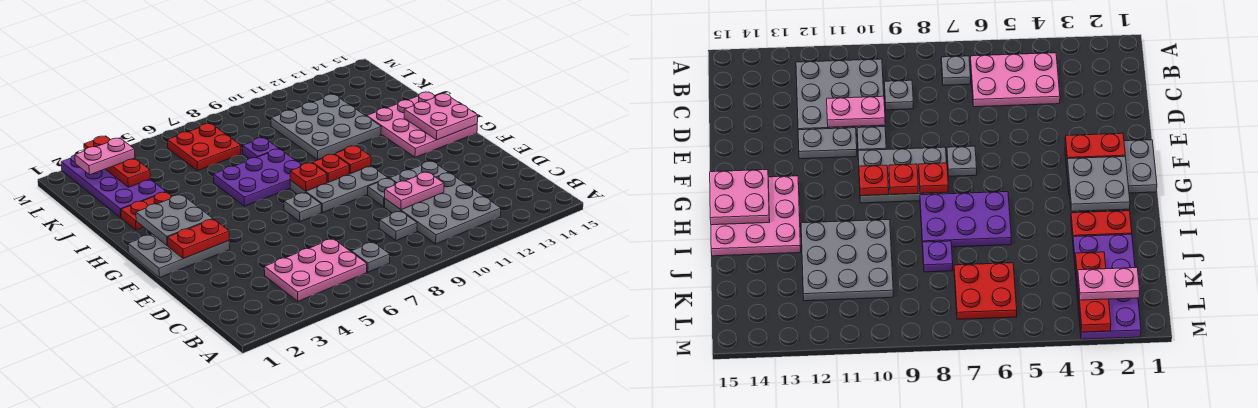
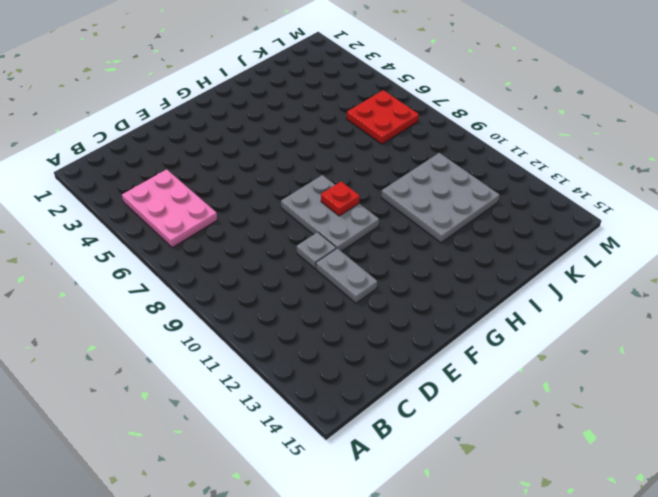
none -> grey plate B7 level 1
none -> grey plate B10:D12 level 1
none -> grey plate C9 level 1

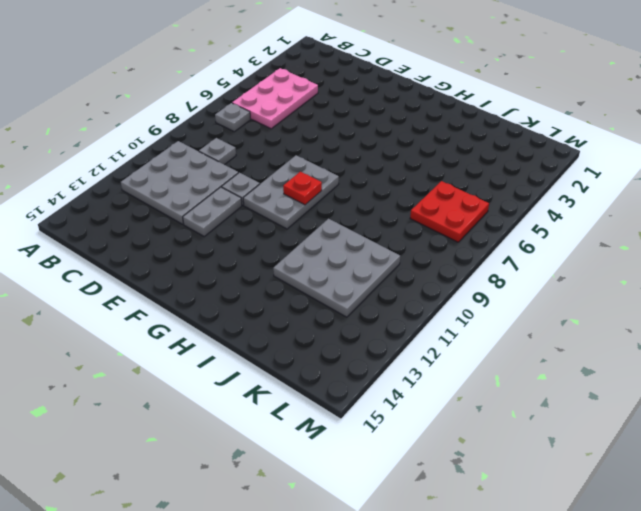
none -> grey plate F1:G3 level 1
none -> grey plate F7 level 1
none -> pink plate G13:I15 level 1

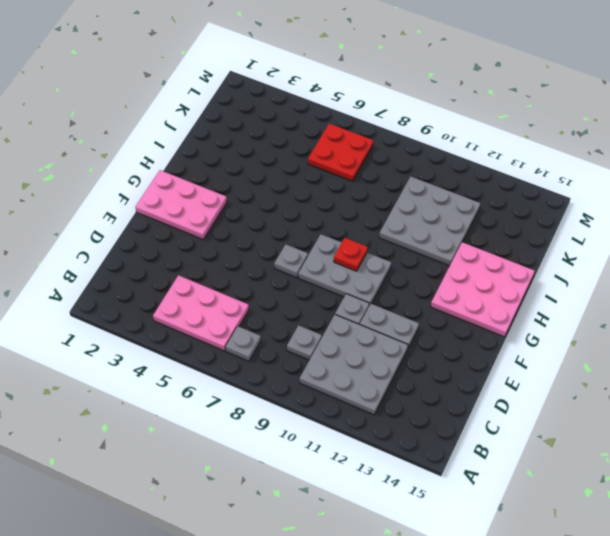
pink plate F1:G3 level 1 -> grey plate F1:G3 level 1
none -> purple plate H6:I8 level 1
none -> red plate I2:I3 level 1
none -> purple plate J2:M3 level 1

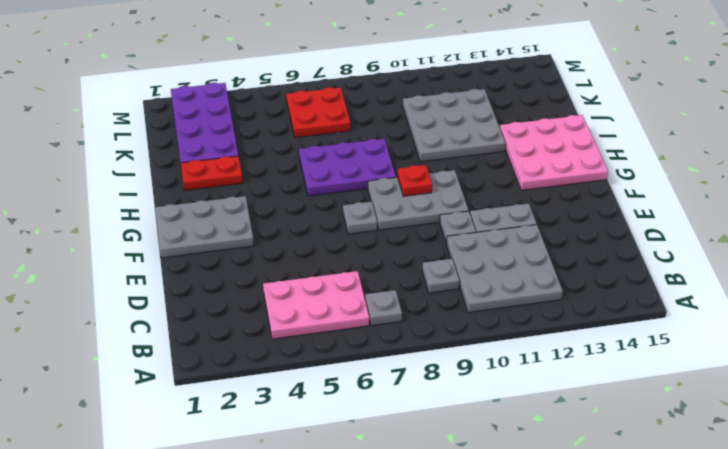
none -> purple plate J8 level 1
none -> pink plate D10:D11 level 2
none -> red plate F2:F3 level 2

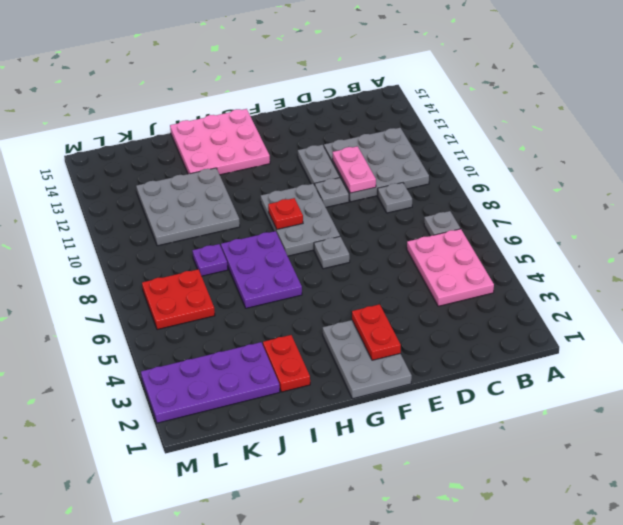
none -> grey plate G2:H3 level 2
none -> red plate G8 level 2
none -> red plate G10 level 2

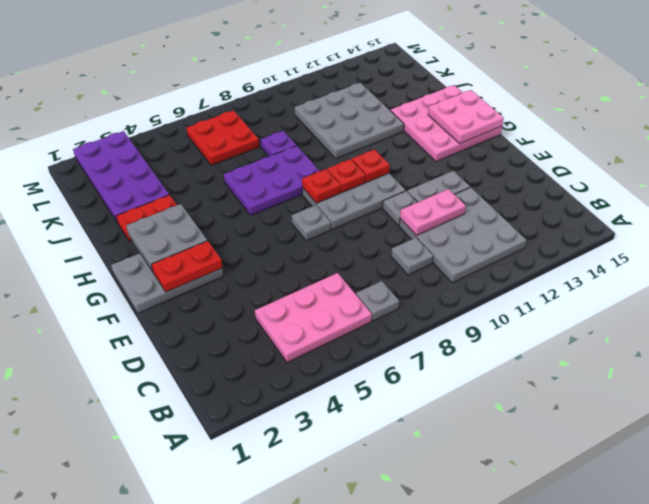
none -> red plate K3:M3 level 2
none -> pink plate L2:L3 level 3

